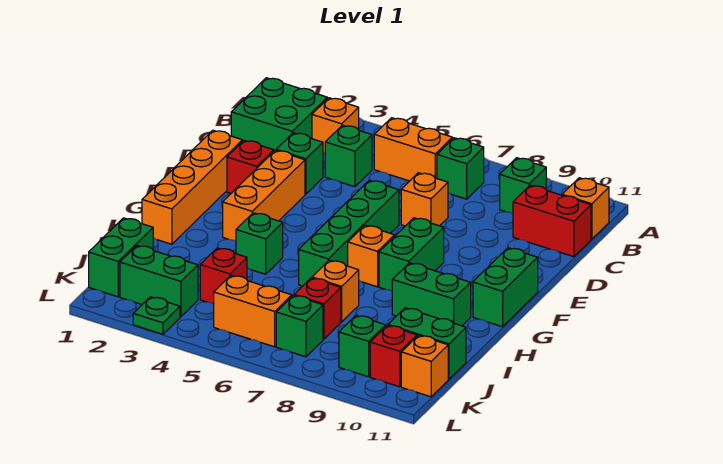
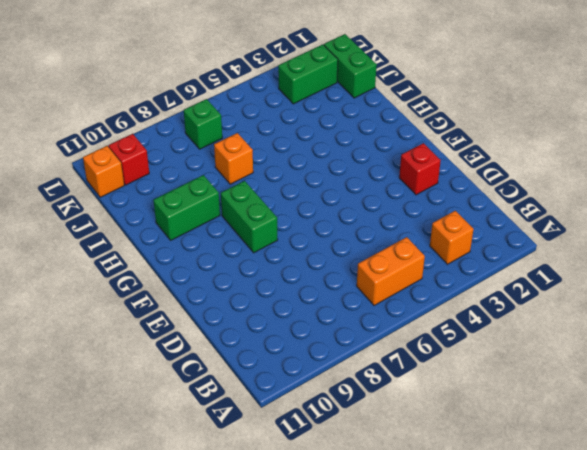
none -> green brick B1:C2 level 1
none -> green brick B7 level 1
none -> green brick B9 level 1
none -> orange brick B11 level 1

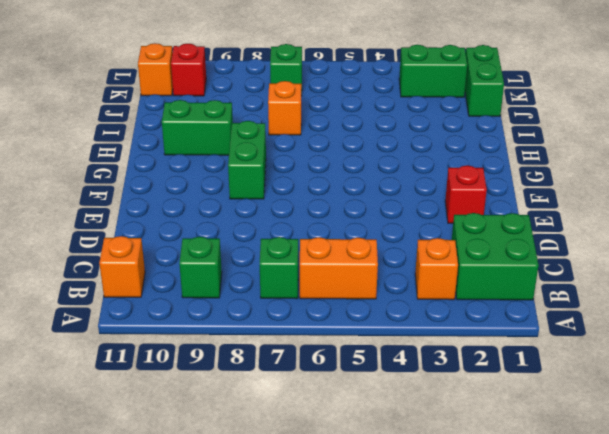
none -> green brick C4 level 1
none -> red brick C10:C11 level 1
none -> green brick D3 level 1
none -> orange brick D7 level 1

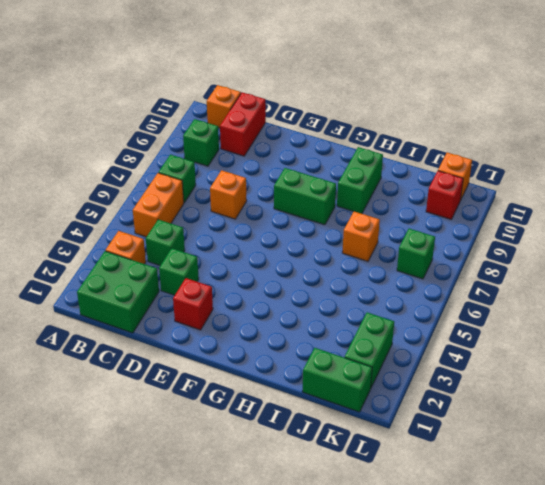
none -> orange brick E1:H1 level 1
none -> orange brick E3:G3 level 1
none -> green brick E6:H6 level 1
none -> green brick F11:G11 level 1

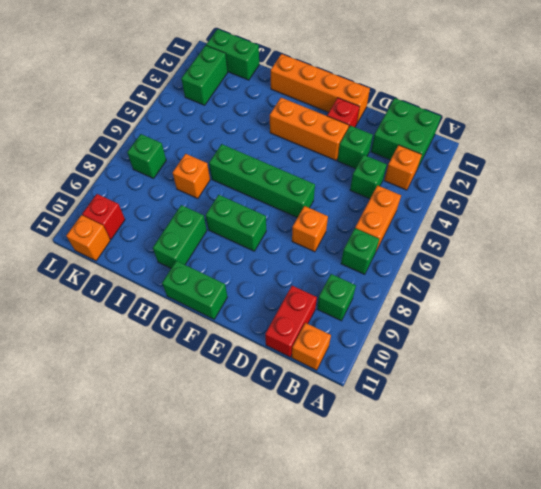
none -> orange brick G7 level 1
none -> green brick H4 level 1
none -> red brick J4 level 1
none -> red brick J7 level 1

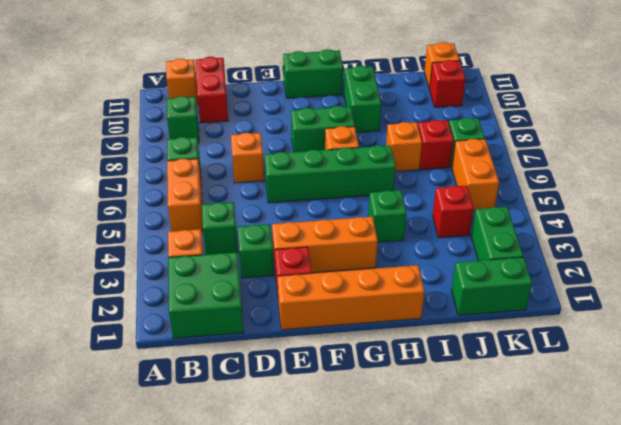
none -> green brick J10:J11 level 1
none -> green brick K9 level 1
none -> green plate L3 level 1

